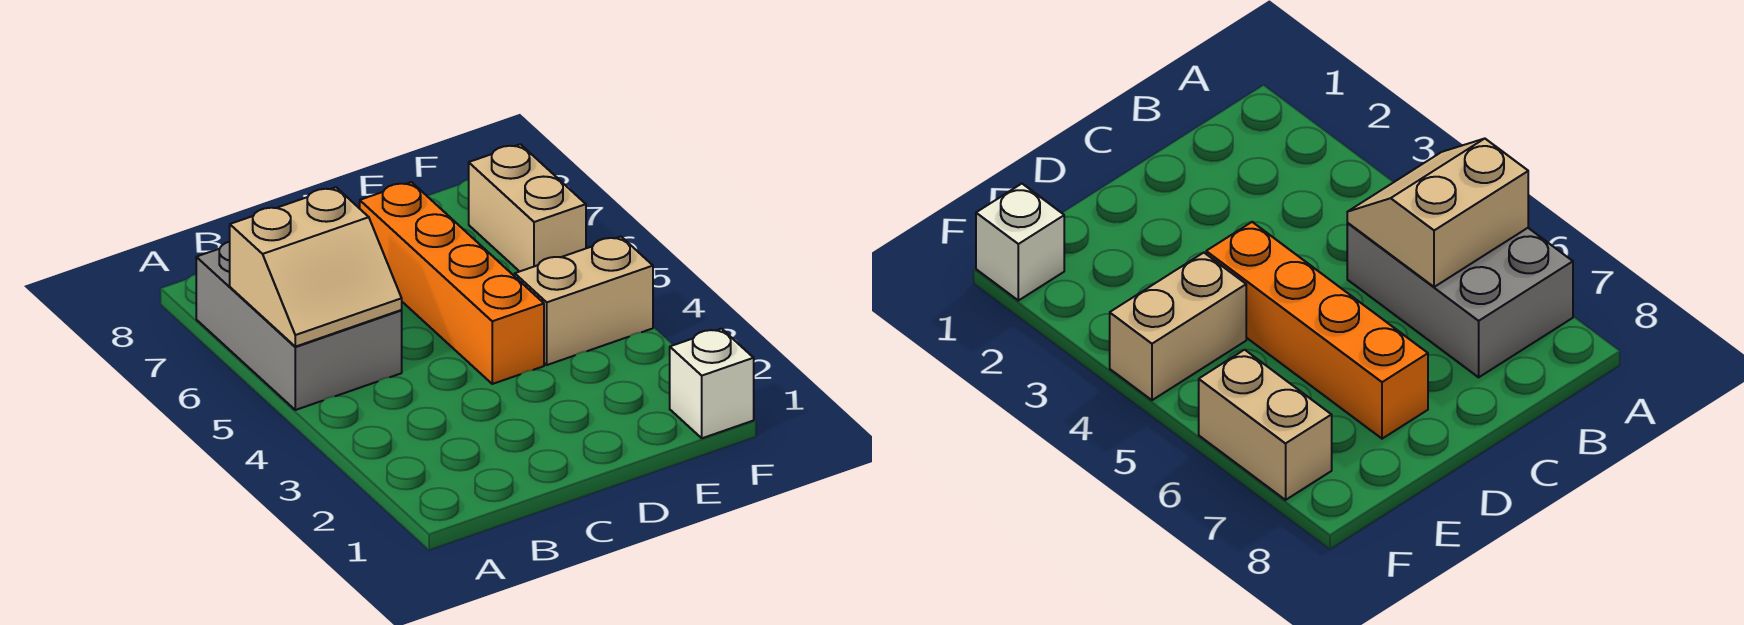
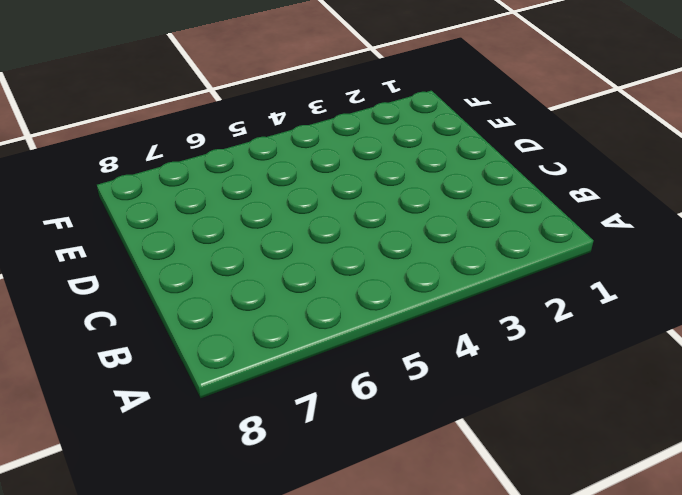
none -> grey brick A5:B7 level 1
none -> orange brick D4:D7 level 1

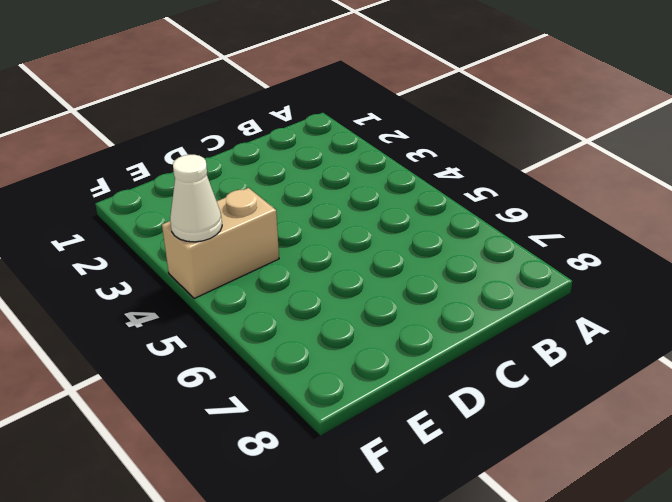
white cone F4 level 2 -> none
none -> grey brick A5:B7 level 1
none -> orange brick D4:D7 level 1

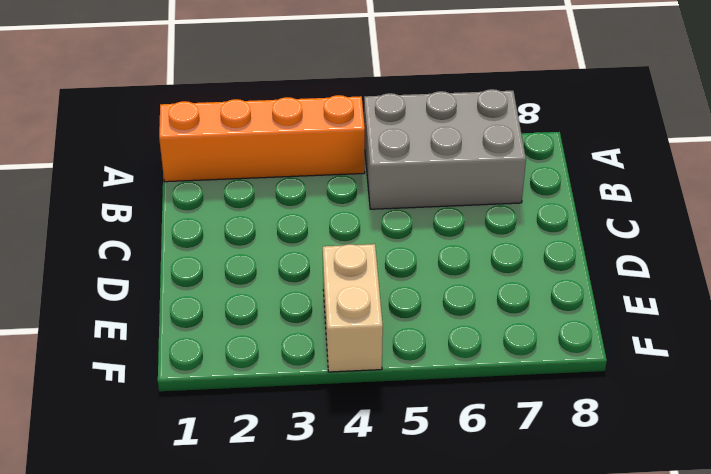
orange brick A1:A4 level 1 -> orange brick D4:D7 level 1
none -> white brick F1 level 1
none -> tan brick F6:F7 level 1

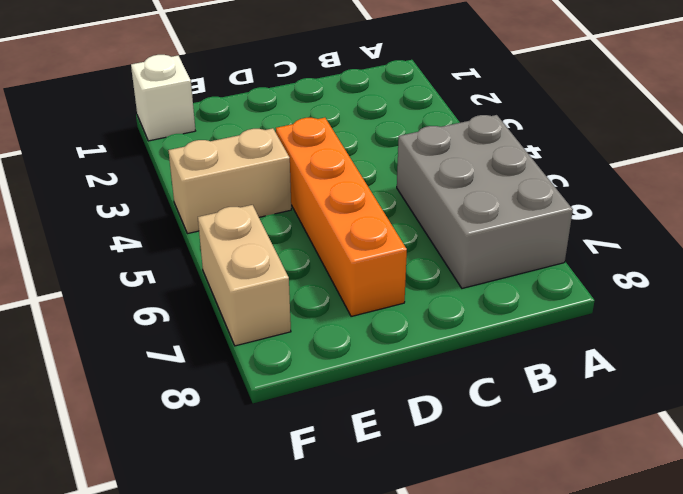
none -> tan slope A5:B6 level 2 top 6

